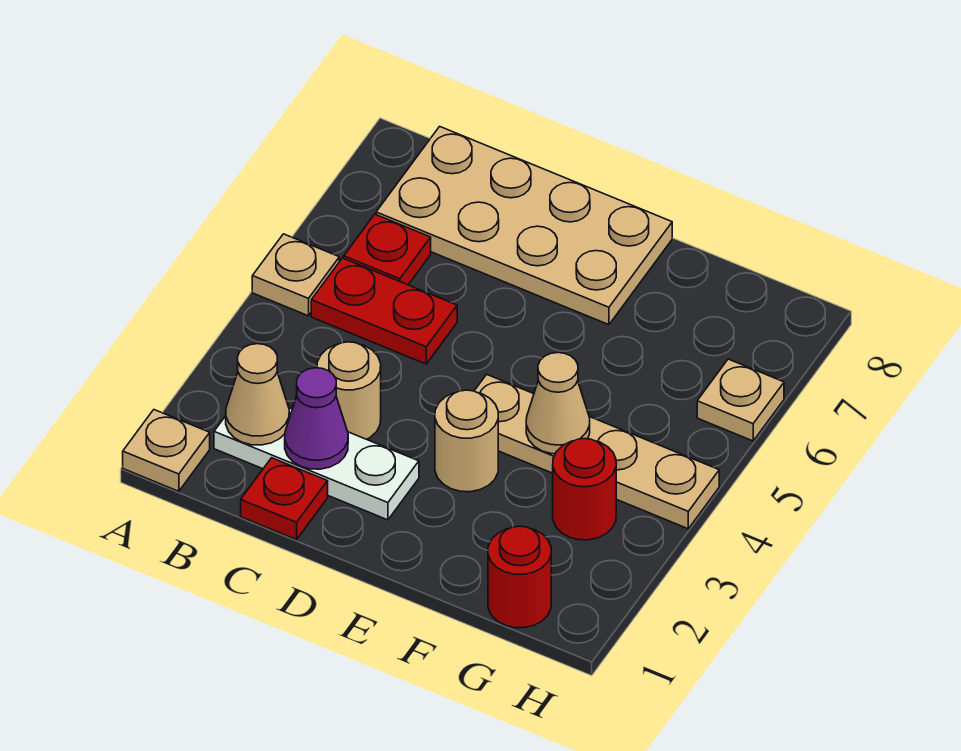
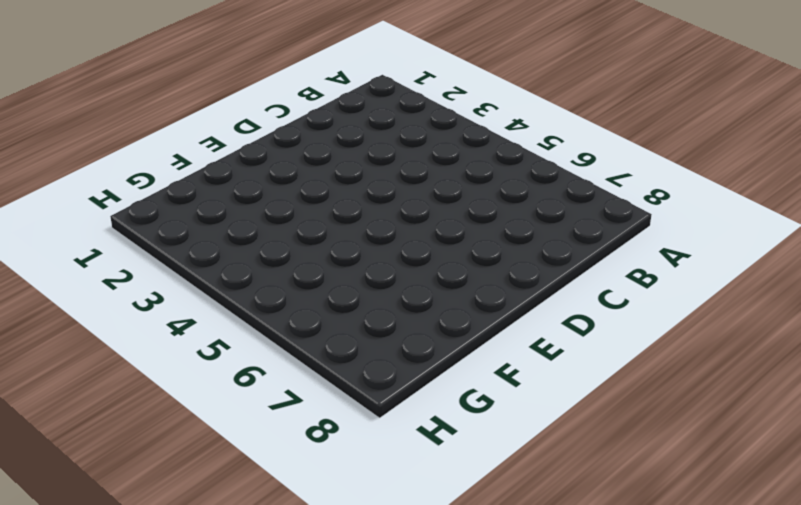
none -> tan plate A1 level 1
none -> tan plate A5 level 1
none -> white plate B2:D2 level 1

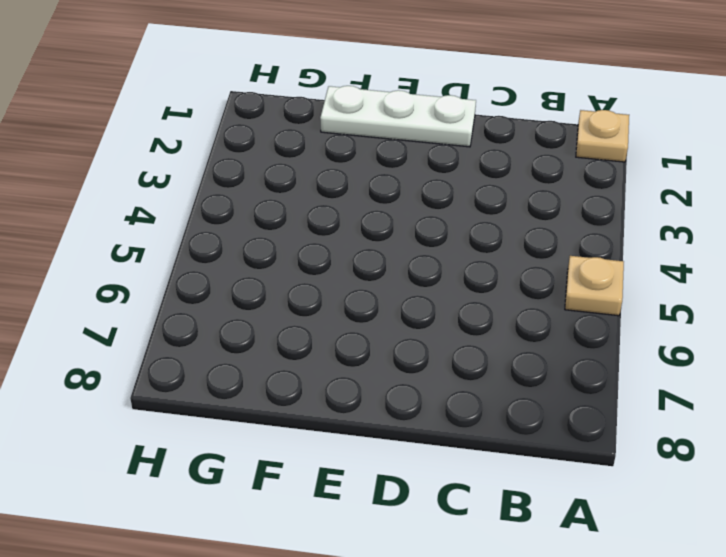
white plate D1:F1 level 1 -> white plate B2:D2 level 1
none -> red plate B5:C5 level 1
none -> red plate B6 level 1
none -> tan plate B7:E8 level 1

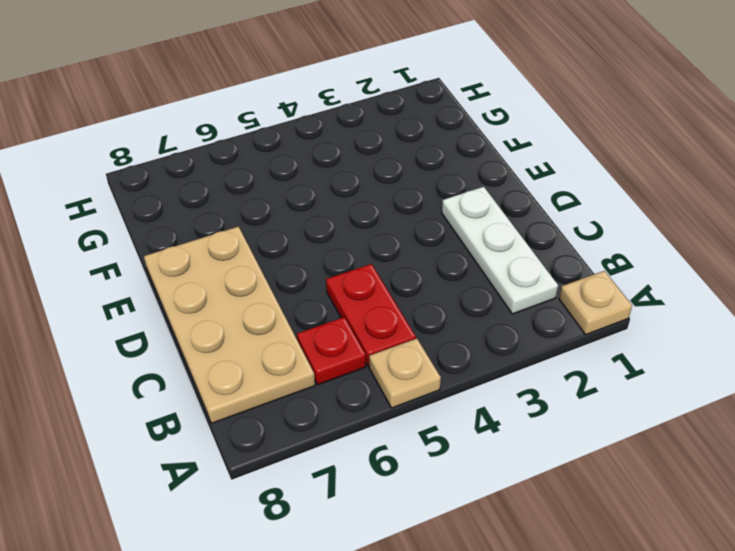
none -> red plate C1 level 1
none -> tan round brick C3 level 1
none -> tan round brick E3 level 1

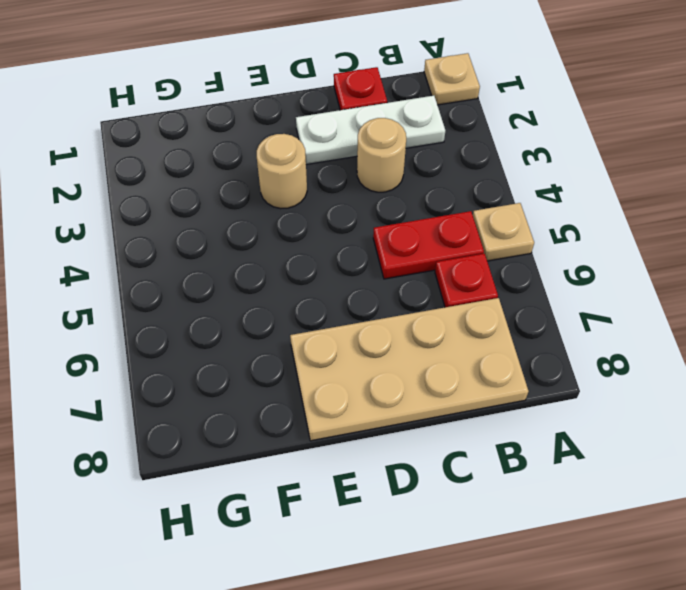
none -> tan plate E4:H4 level 1
none -> red round brick G1 level 1
none -> red round brick G3 level 1

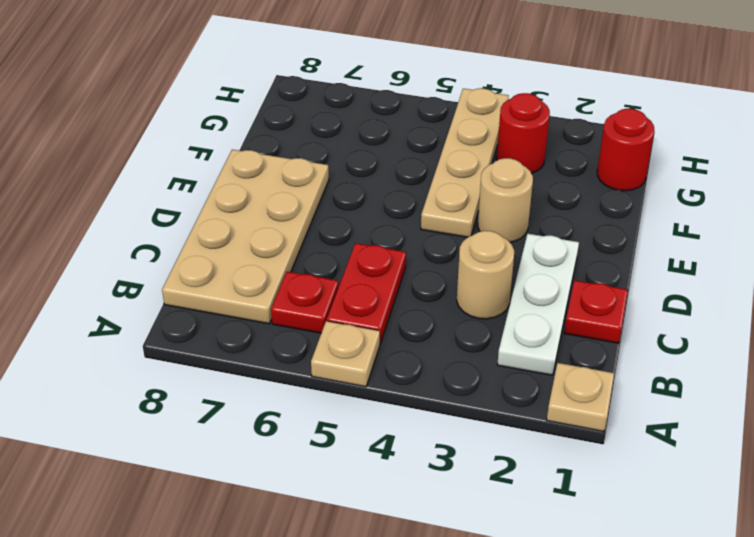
none -> tan plate H6 level 1
none -> tan cone B2 level 2
none -> purple cone C2 level 2

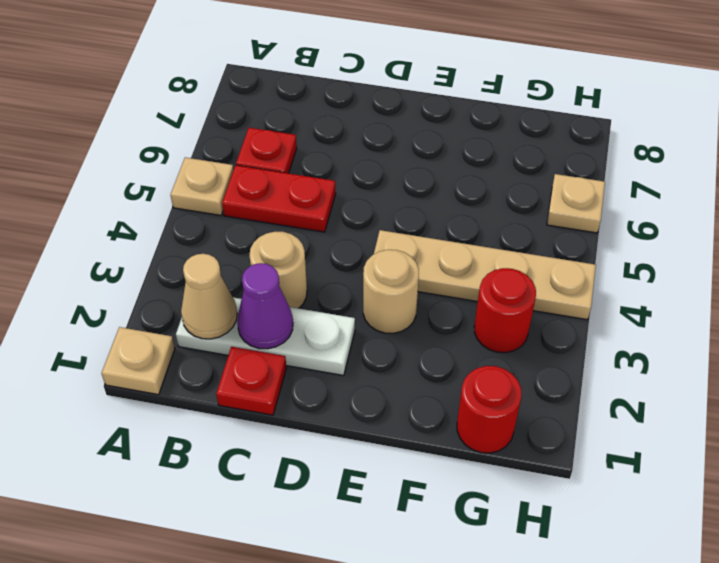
none -> tan plate B7:E8 level 1
none -> tan cone F4 level 2

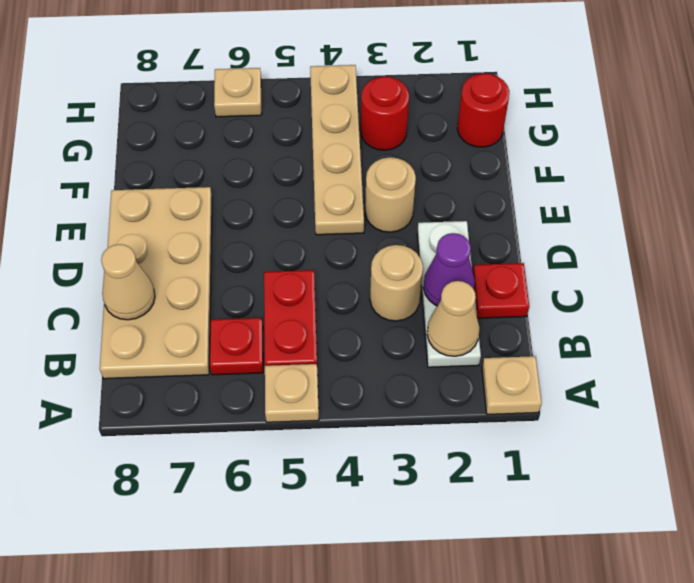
tan cone C8 level 2 -> tan cone F4 level 2

